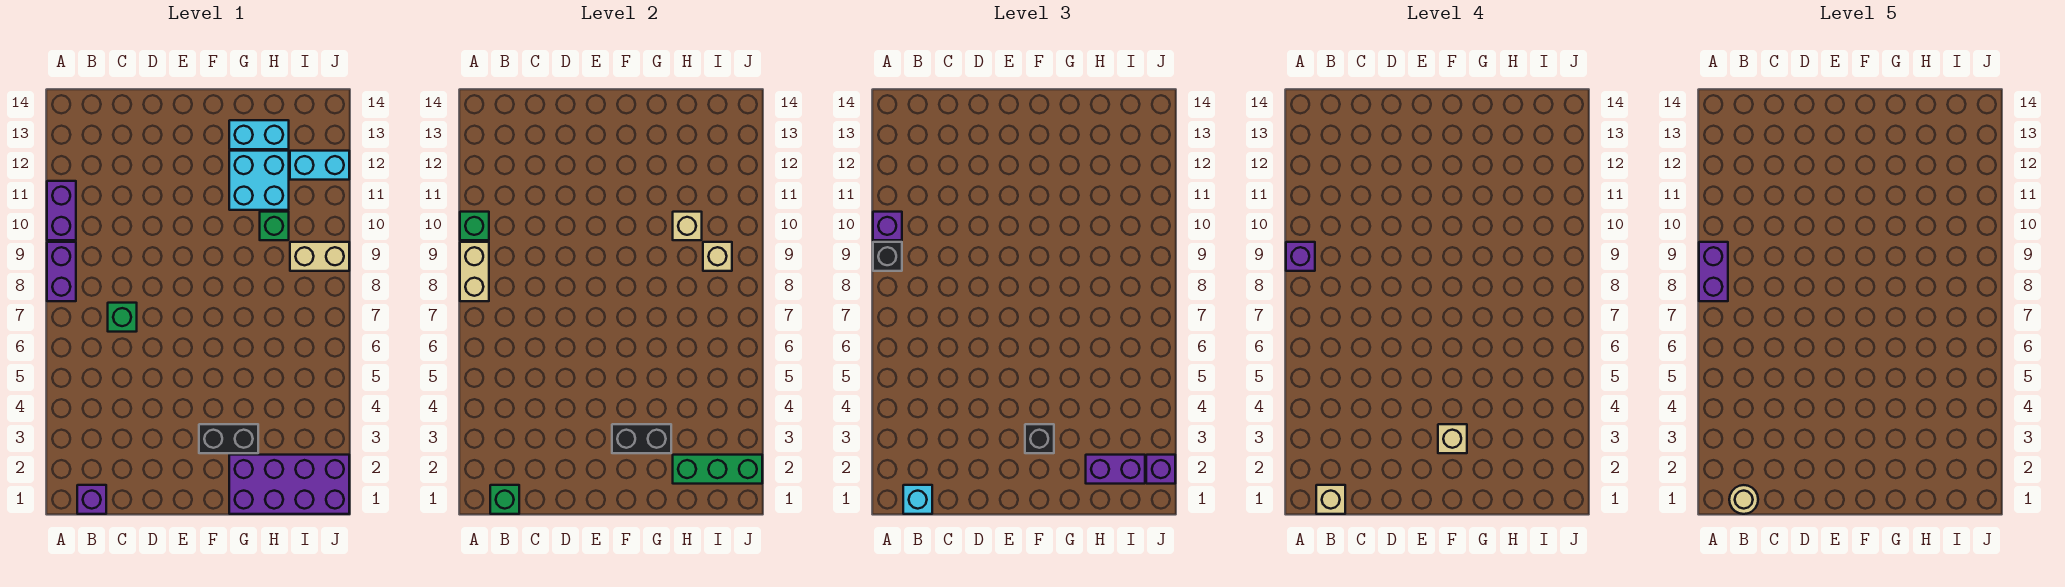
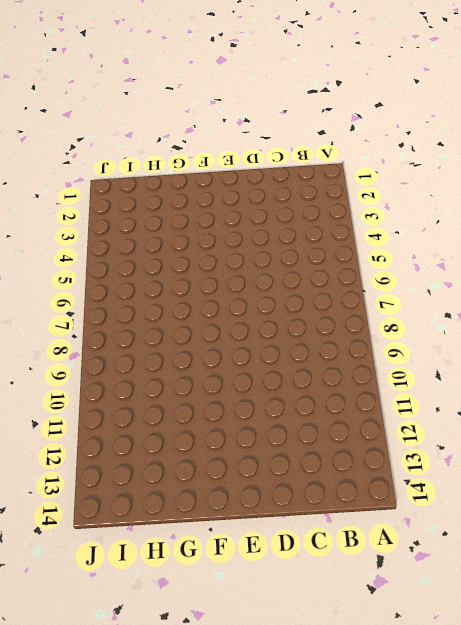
none -> purple brick A8:A9 level 1
none -> purple brick A10:A11 level 1
none -> purple brick B1 level 1

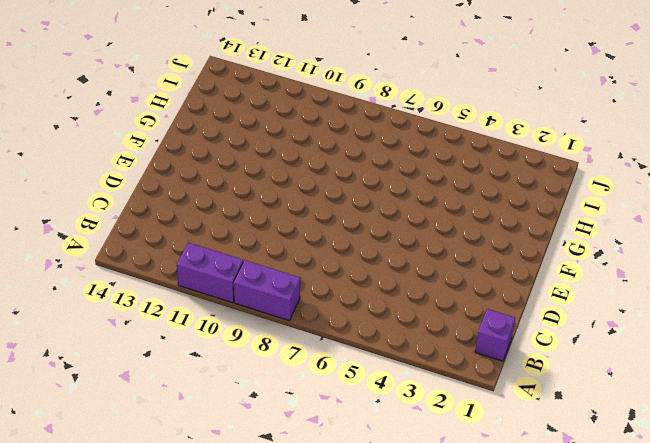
none -> green brick C7 level 1
none -> black brick F3:G3 level 1
none -> purple brick G1:J2 level 1

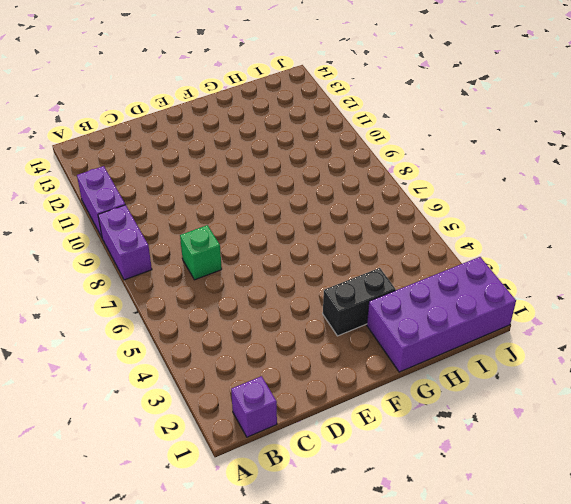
none -> cyan brick G11:H12 level 1
none -> cyan brick G13:H13 level 1
none -> green brick H10 level 1

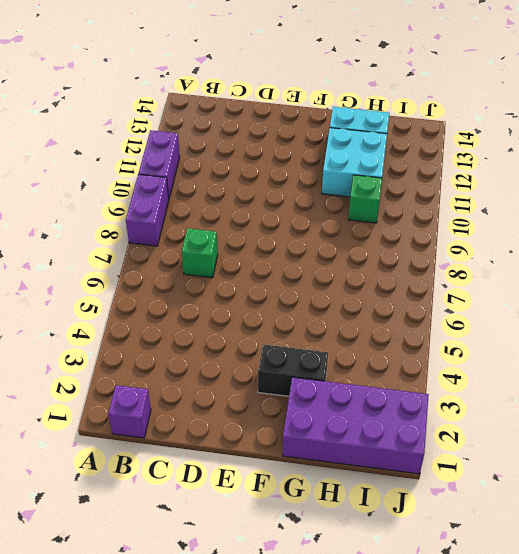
none -> tan brick I9:J9 level 1
none -> cyan brick I12:J12 level 1
none -> tan brick A8:A9 level 2

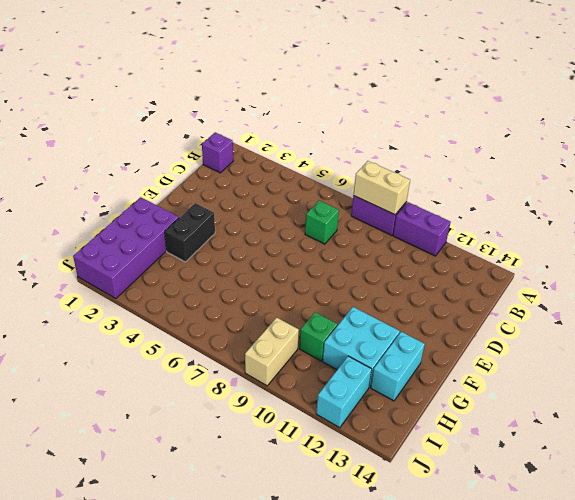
none -> green brick A10 level 2
none -> green brick B1 level 2
none -> black brick F3:G3 level 2

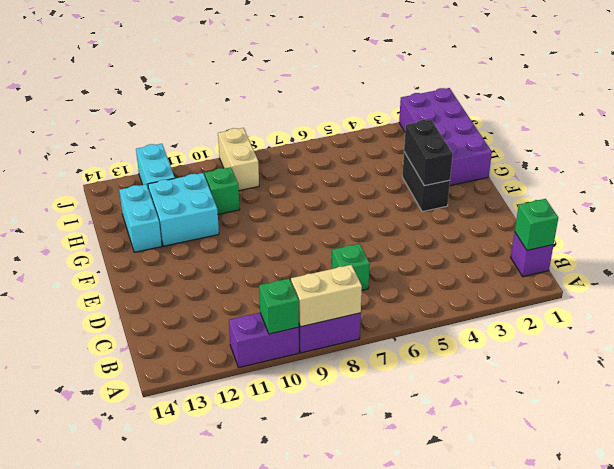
none -> green brick H2:J2 level 2
none -> tan brick H10 level 2
none -> tan brick I9 level 2

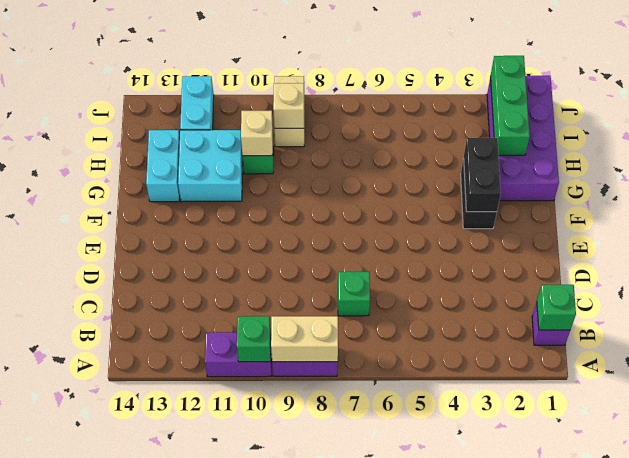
none -> black brick A9 level 3
none -> purple brick A10 level 3
none -> cyan brick B1 level 3

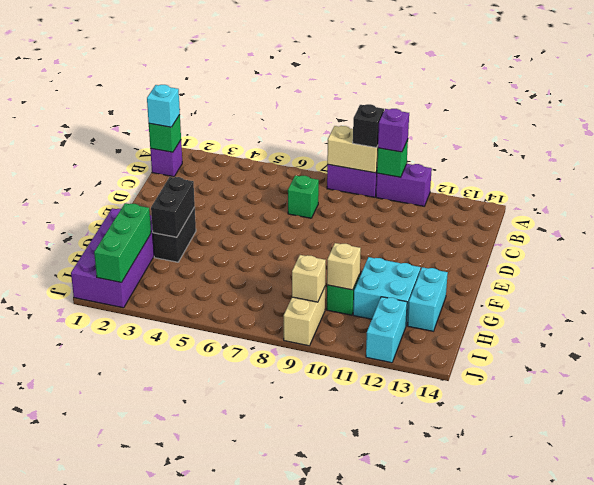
none -> black brick F3 level 3
none -> purple brick H2:I2 level 3
none -> purple brick J2 level 3

